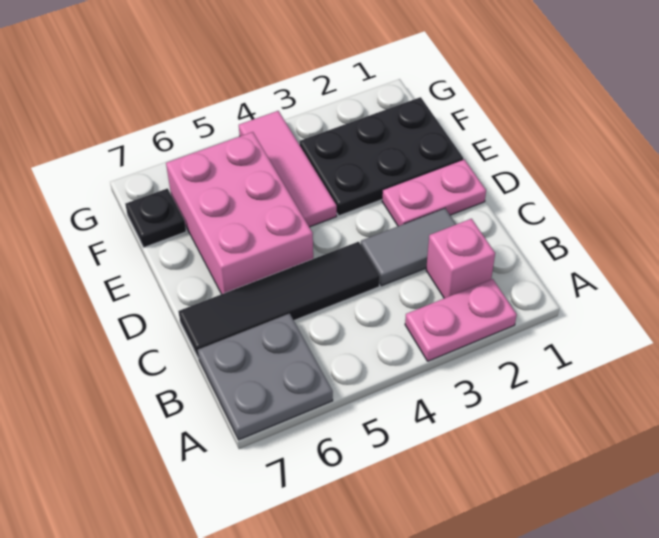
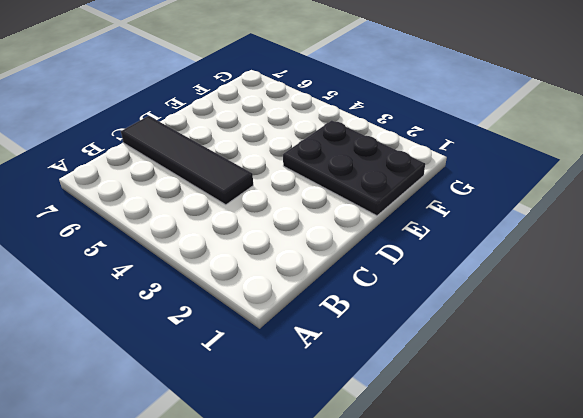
none -> pink plate A2:A3 level 1
none -> grey plate A6:B7 level 1

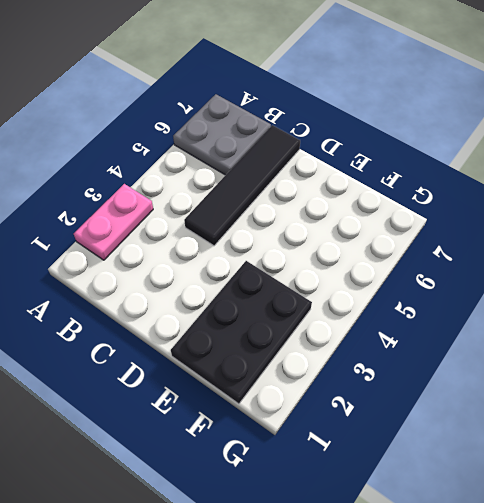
none -> pink brick B2 level 1
none -> grey tile C2:C3 level 1

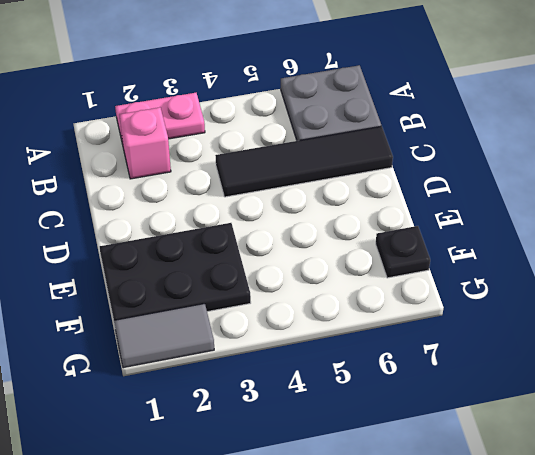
grey tile G1:G2 level 1 -> grey tile C2:C3 level 1
none -> pink plate D1:D2 level 1
none -> pink brick D5:F6 level 1

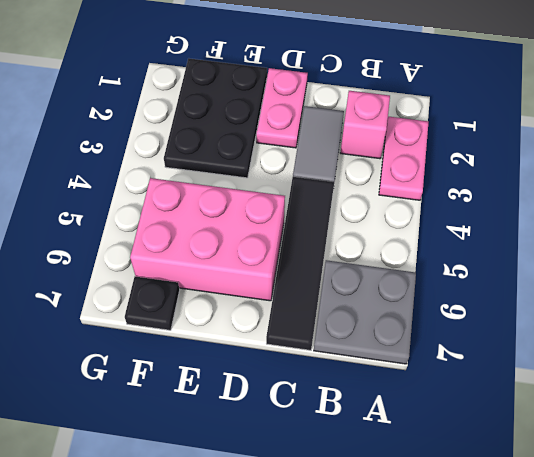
none -> pink tile E4:G4 level 1

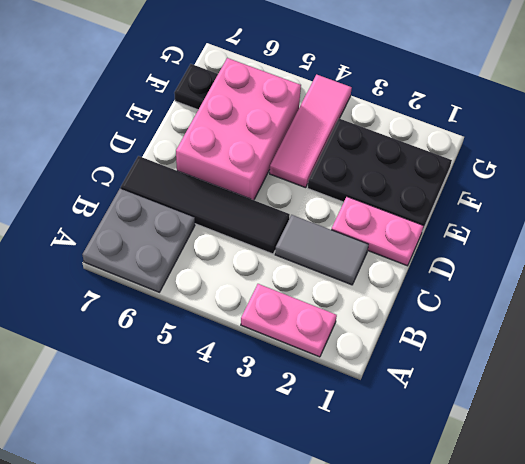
none -> pink brick B2 level 1

